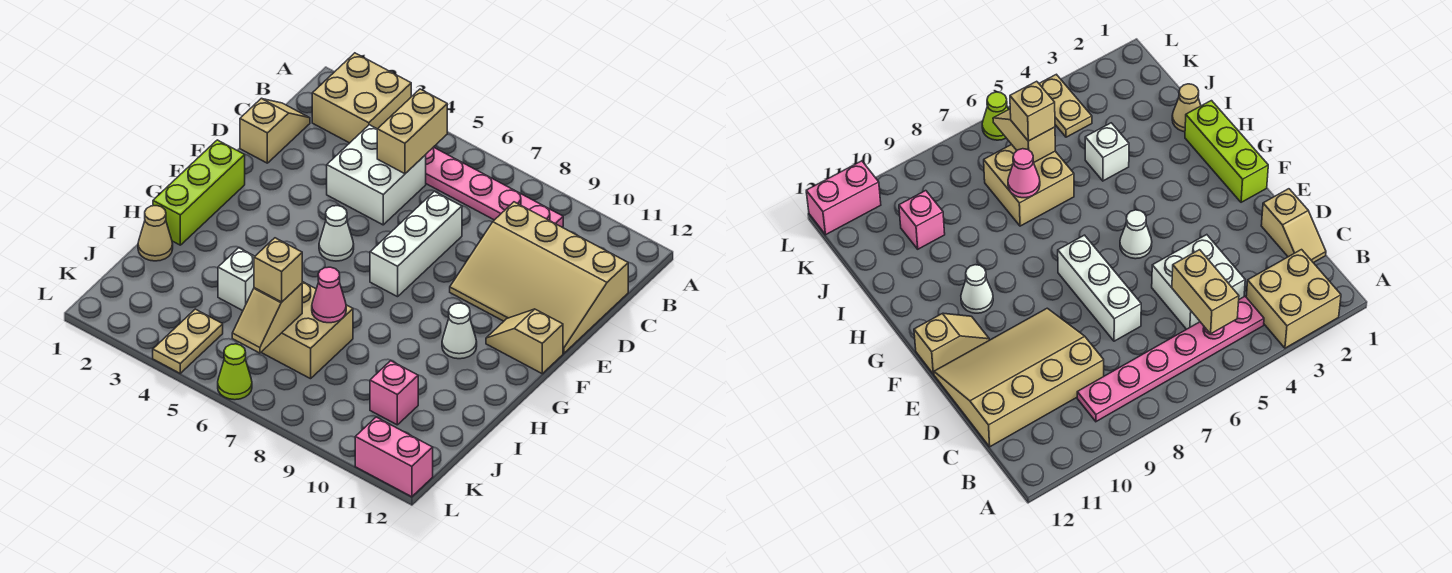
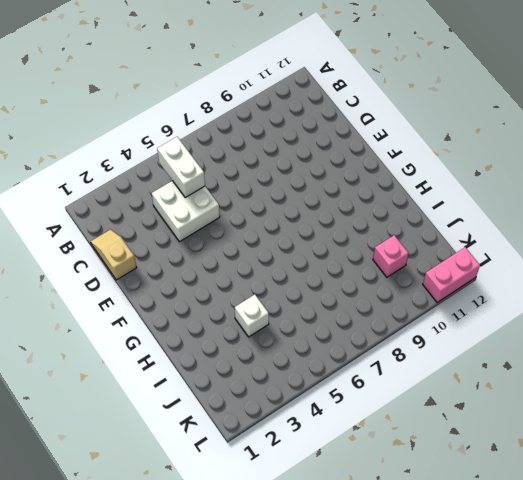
white brick B5:C5 level 2 -> tan brick B5:C5 level 2
none -> tan brick A2:B3 level 1
none -> pink plate B4:B9 level 1
none -> tan slope C9:E12 level 1 top C

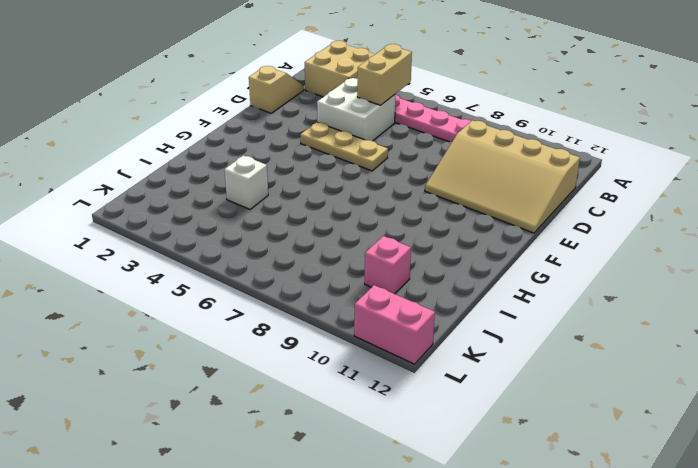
tan plate E4:E6 level 1 -> none
none -> white brick D7:F7 level 1
none -> lime brick F1:H1 level 1
none -> white cone F5 level 1

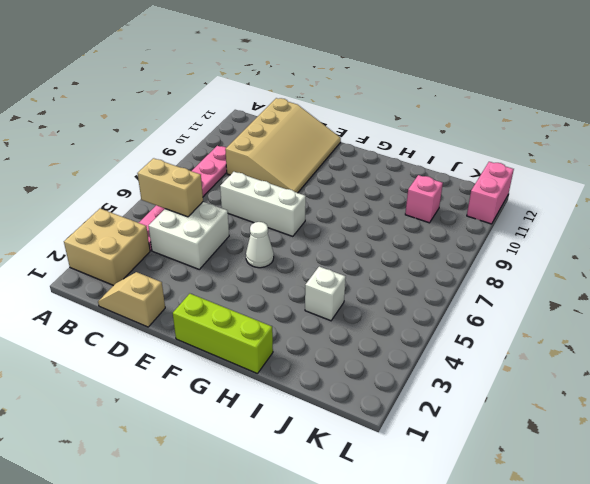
none -> tan slope F11:F12 level 1 top 12
none -> white cone G10 level 1
none -> tan cone I1 level 1

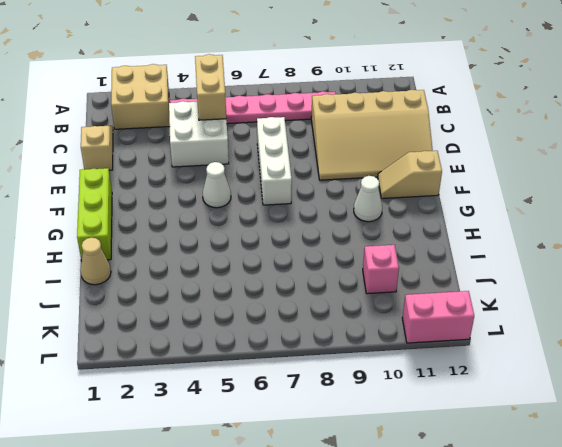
none -> white brick I4 level 1
none -> tan brick I6:J7 level 1
none -> tan plate K4:L4 level 1

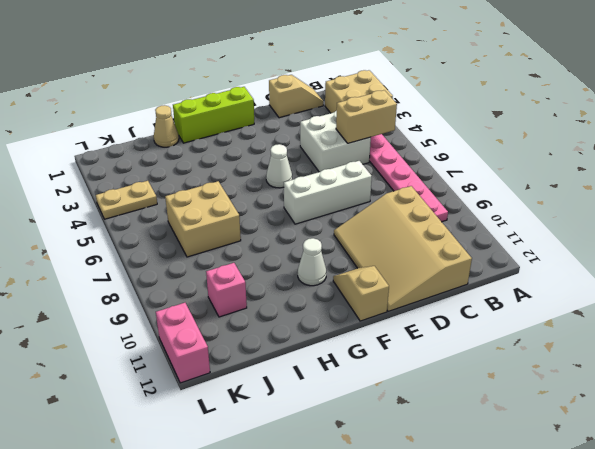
none -> white brick I4 level 1
none -> lime cone L6 level 1
none -> pink cone I7 level 2

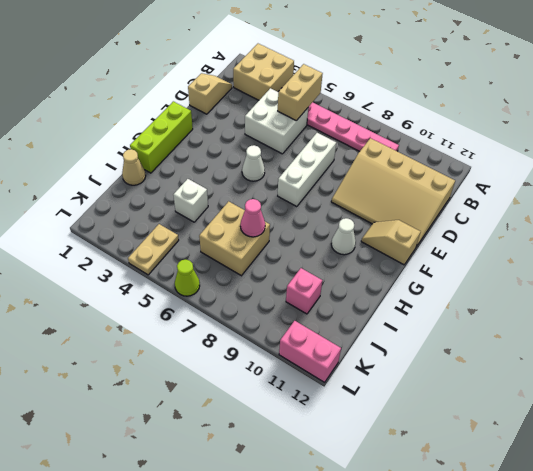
none -> tan slope J6:K6 level 2 top J
none -> tan brick J6 level 3

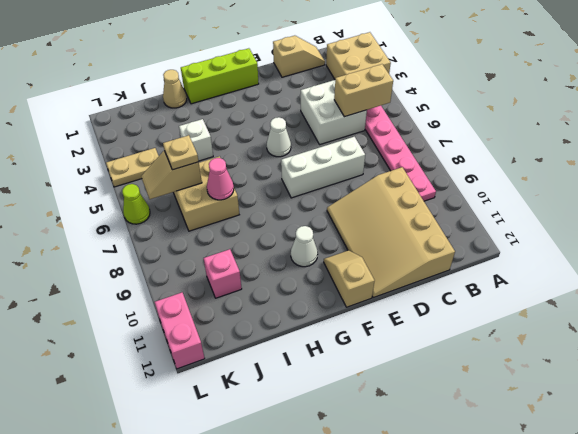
tan plate J6 level 3 -> tan brick J6 level 3

